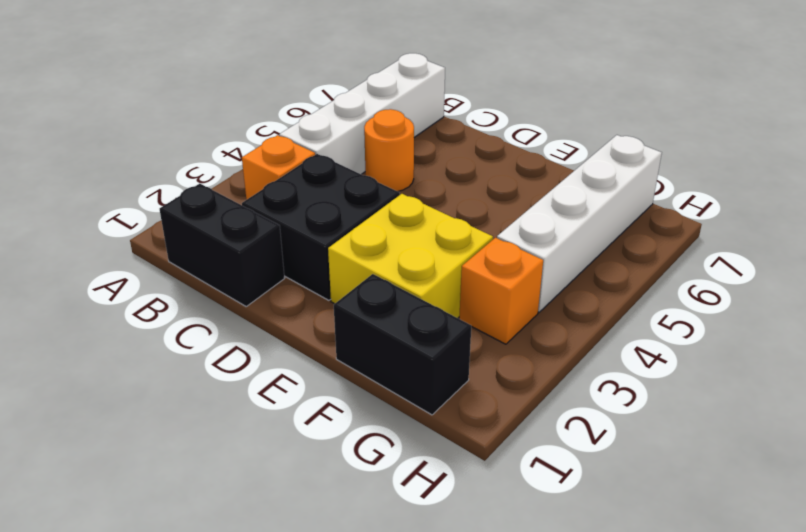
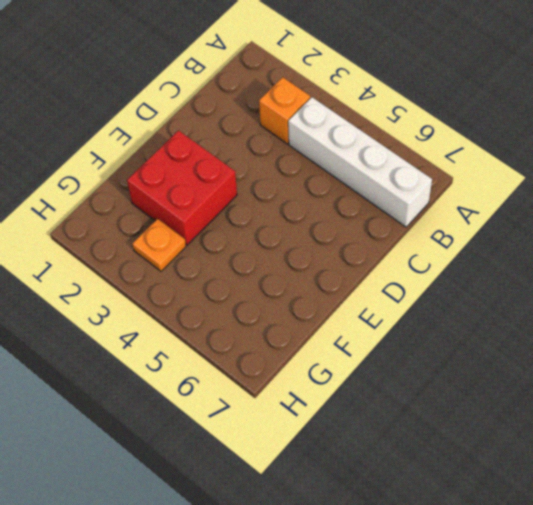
red brick E2:F3 level 1 -> yellow brick E2:F3 level 1
orange plate G3 level 1 -> orange brick G3 level 1
none -> black brick B1:C1 level 1
none -> black brick C2:D3 level 1

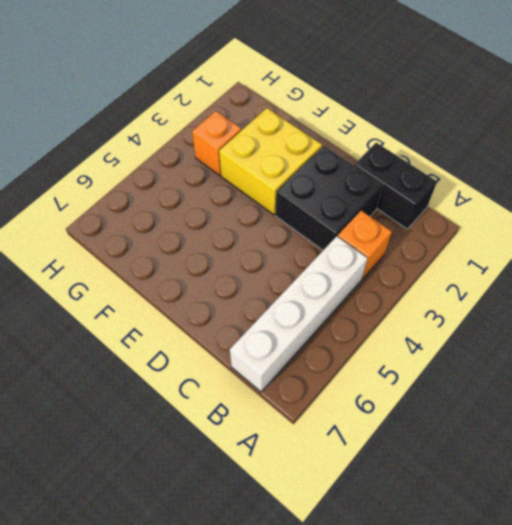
none -> orange round brick C5 level 1
none -> black brick F1:G1 level 1

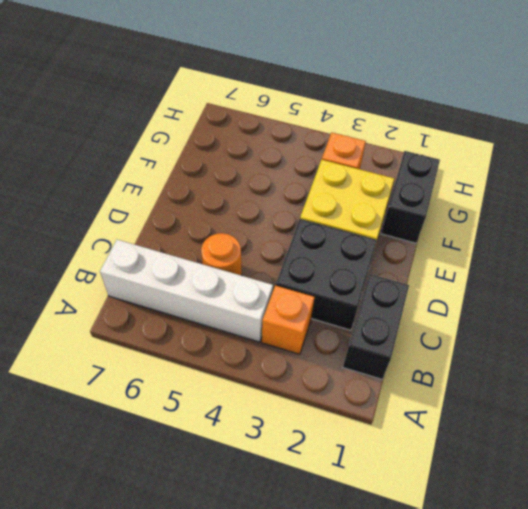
none -> white brick G4:G7 level 1

